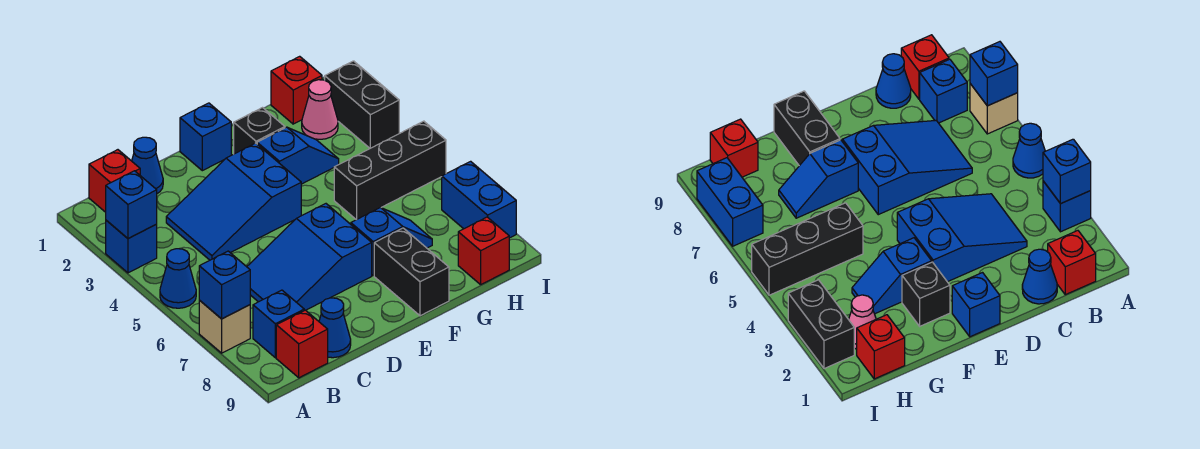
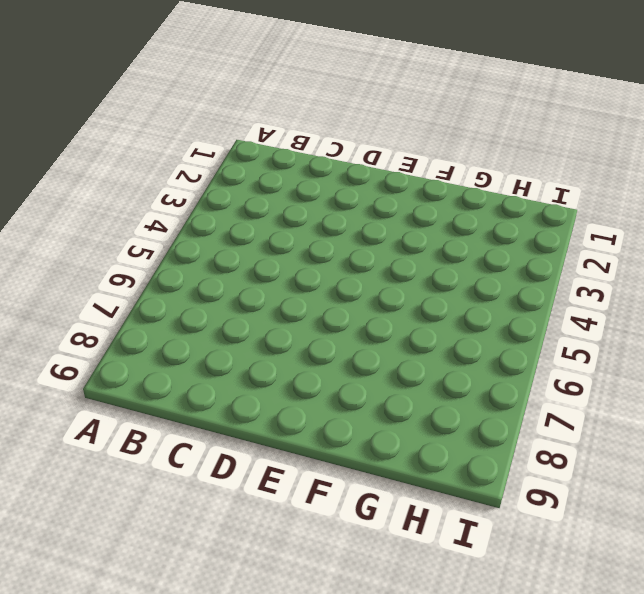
none -> blue brick A3 level 1
none -> blue cone A5 level 1
none -> tan brick A7 level 1

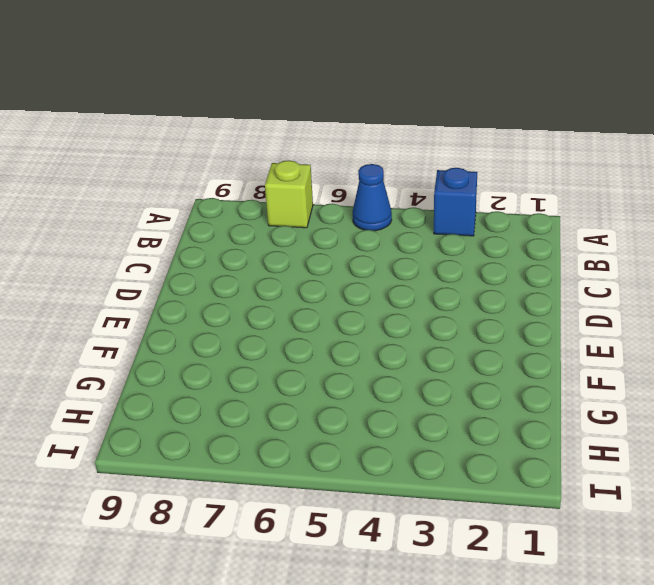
lime brick A7 level 1 -> tan brick A7 level 1
none -> red brick B1 level 1
none -> blue brick B8 level 1
none -> red brick B9 level 1

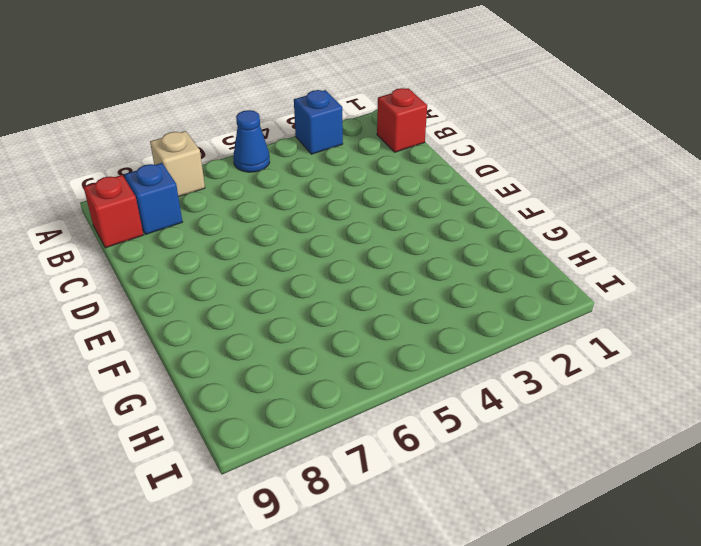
none -> blue cone C1 level 1
none -> blue slope C3:E4 level 1 top E
none -> blue slope C6:E7 level 1 top E

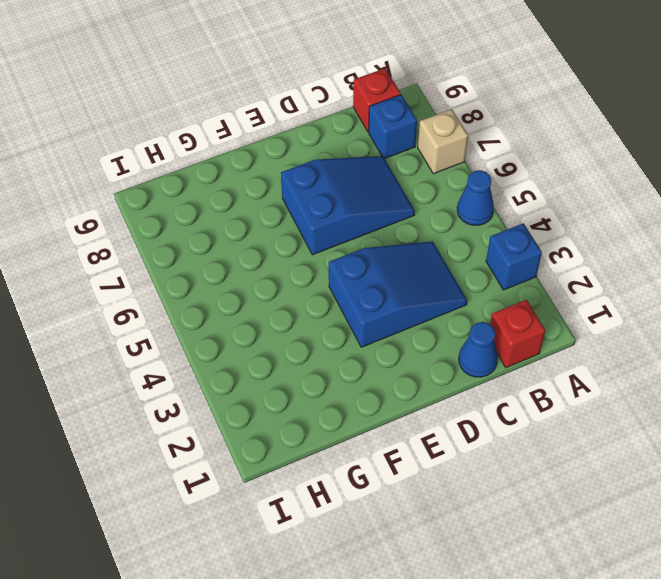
none -> blue cone C9 level 1
none -> blue brick E1 level 1
none -> black brick F2 level 1

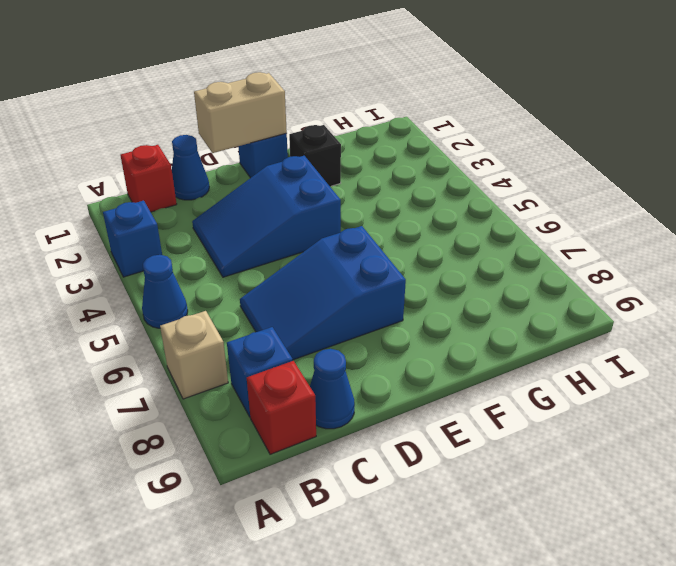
tan brick D1:E1 level 2 -> none
none -> blue slope F3:G3 level 1 top F
none -> blue slope F7:G7 level 1 top F
none -> black brick F8:F9 level 1

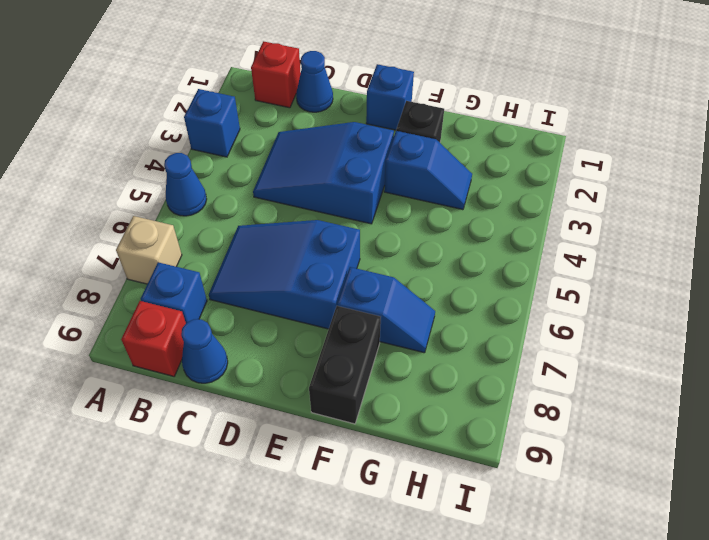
none -> black brick G5:I5 level 1
none -> red brick H1 level 1
none -> pink cone H2 level 1

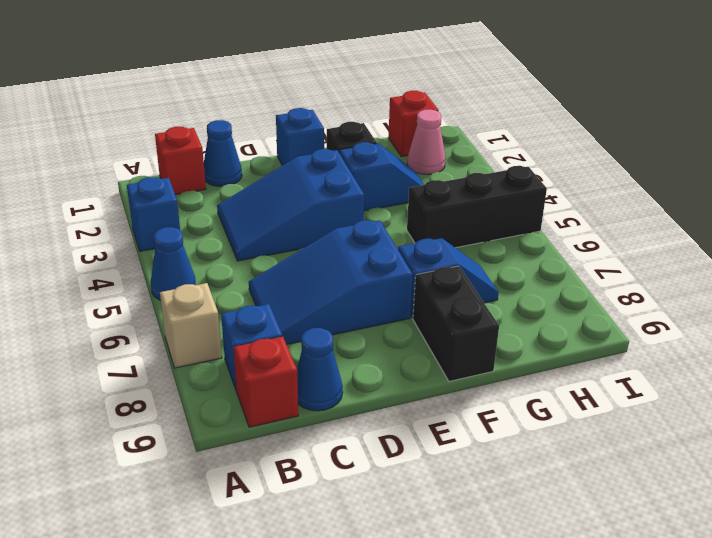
none -> red brick H9 level 1
none -> black brick I2:I3 level 1
none -> blue brick I7:I8 level 1

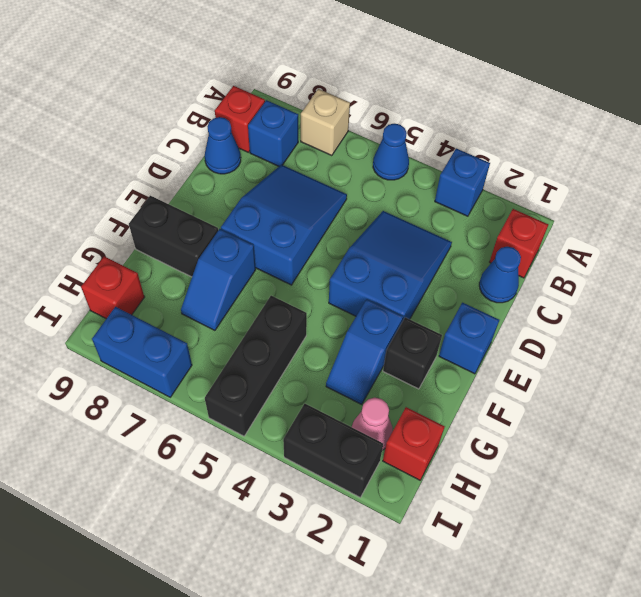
none -> blue brick A3 level 2
none -> blue brick A7 level 2

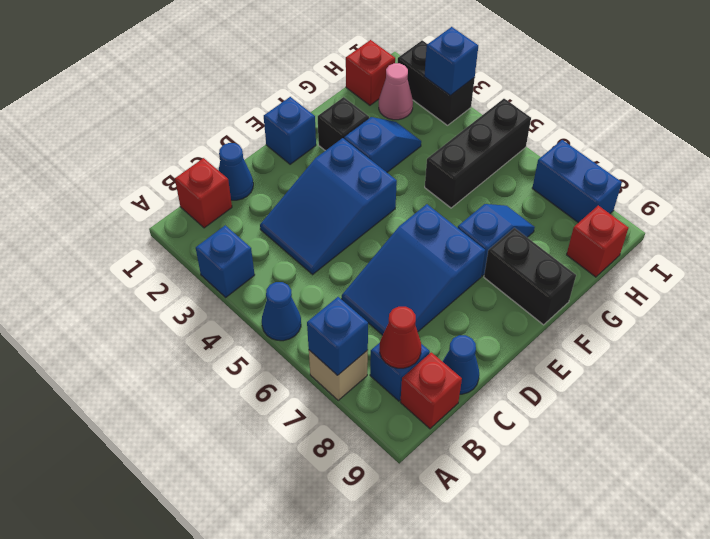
red cone B8 level 2 -> none
blue brick I3 level 2 -> blue brick A3 level 2

